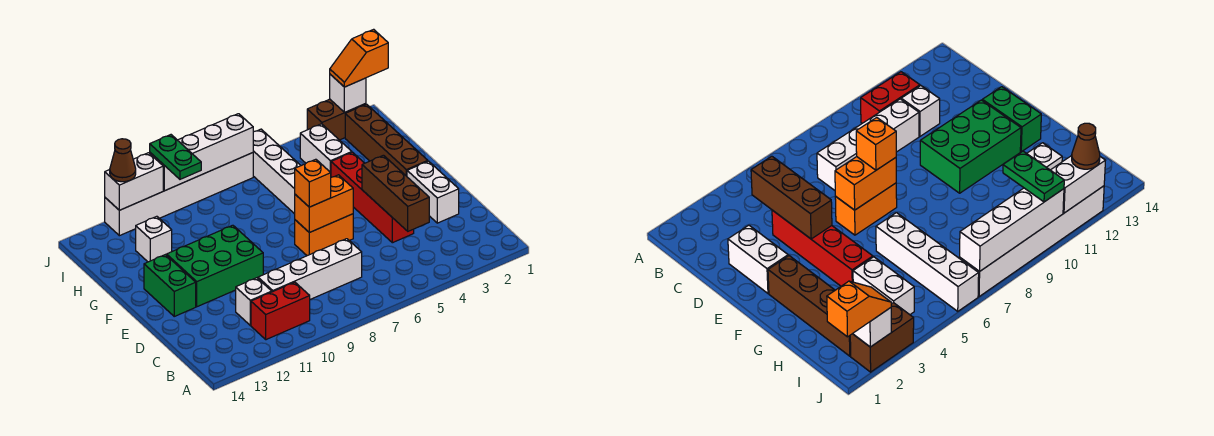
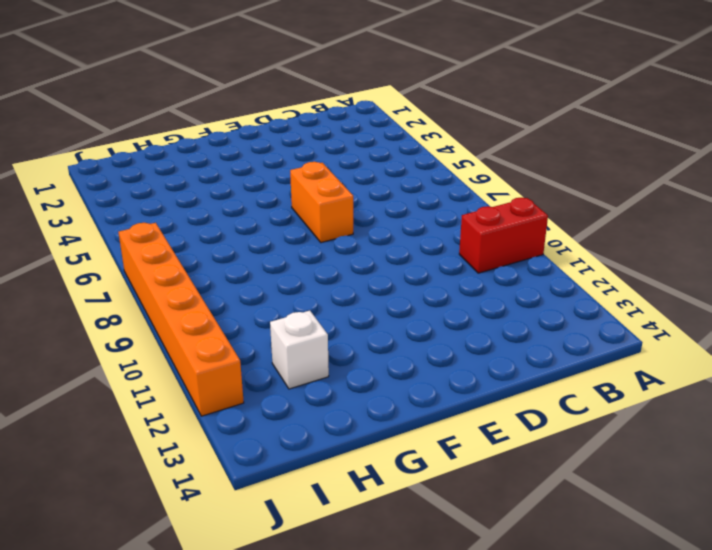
red brick A10:B10 level 1 -> red brick B10:B11 level 1
orange brick J7:J12 level 1 -> white brick J7:J12 level 1
none -> white brick C7:C10 level 1
none -> white brick C11 level 1
none -> white brick D2:E2 level 1

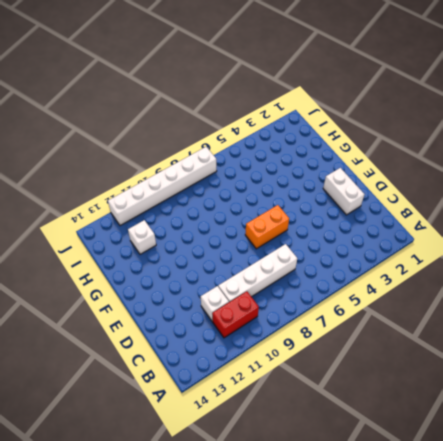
none -> red brick D4:G4 level 1
none -> green brick E10:F12 level 1
none -> green brick E13:F13 level 1

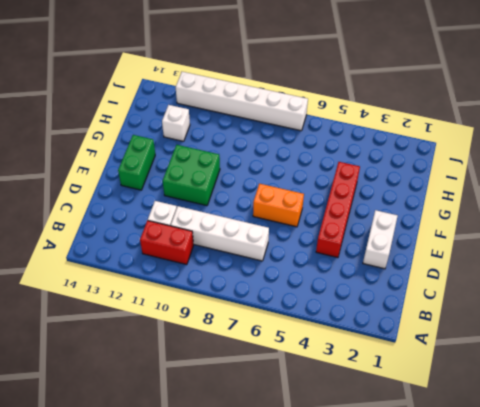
green brick E10:F11 level 1 -> green brick E10:F12 level 1
none -> brown brick F2:I2 level 1
none -> white brick G6:J6 level 1
none -> white brick H4:I4 level 1

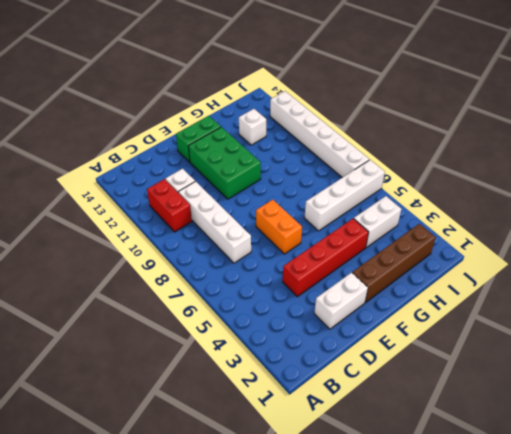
none -> brown brick J2:J3 level 1
none -> brown brick C4:E4 level 2
none -> orange brick E6:E7 level 2

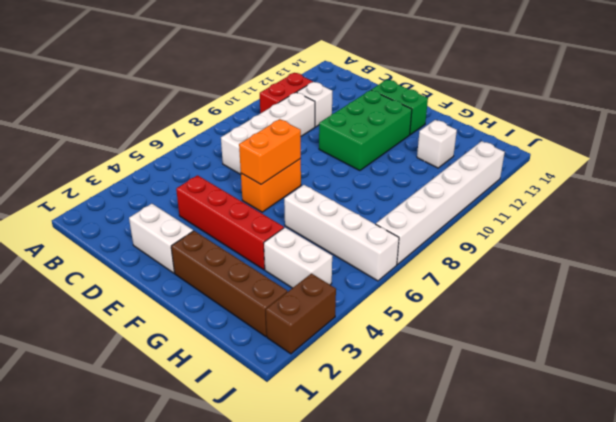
none -> brown brick C4:E4 level 2
none -> white brick J2 level 2
none -> white brick J7:J10 level 2

